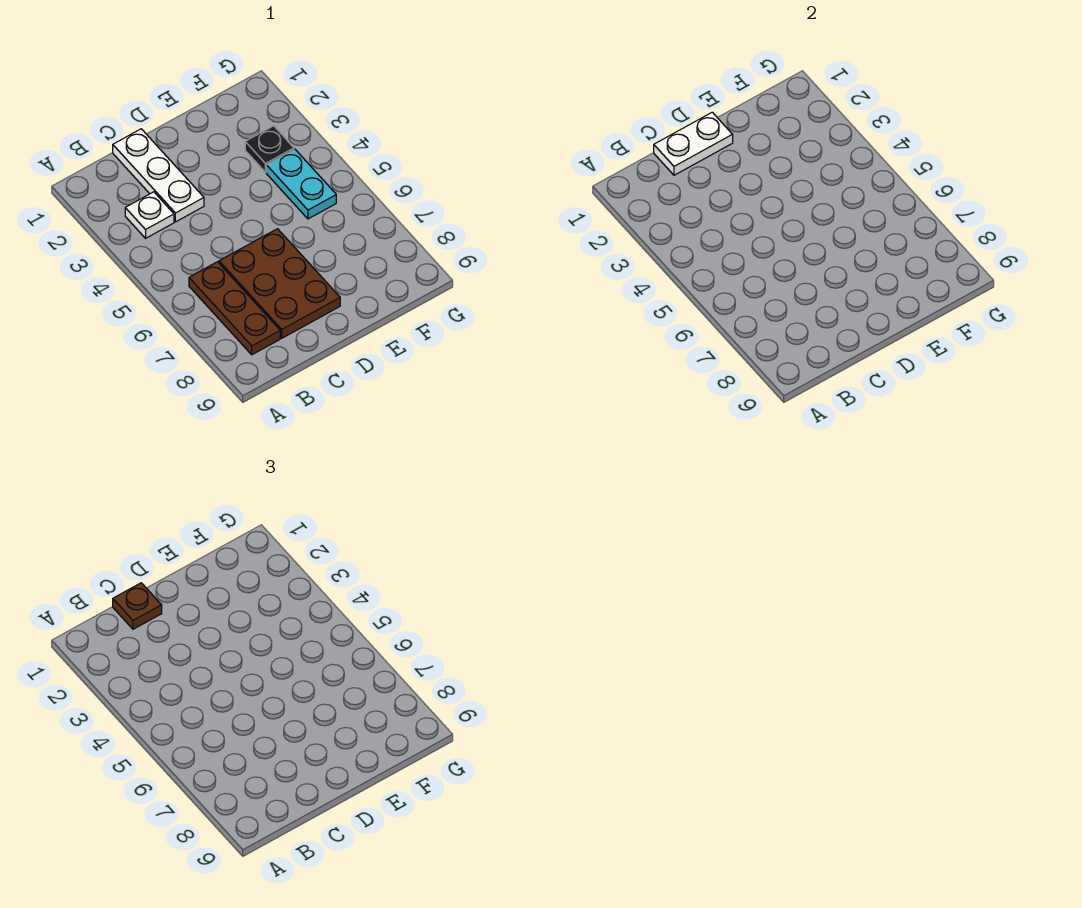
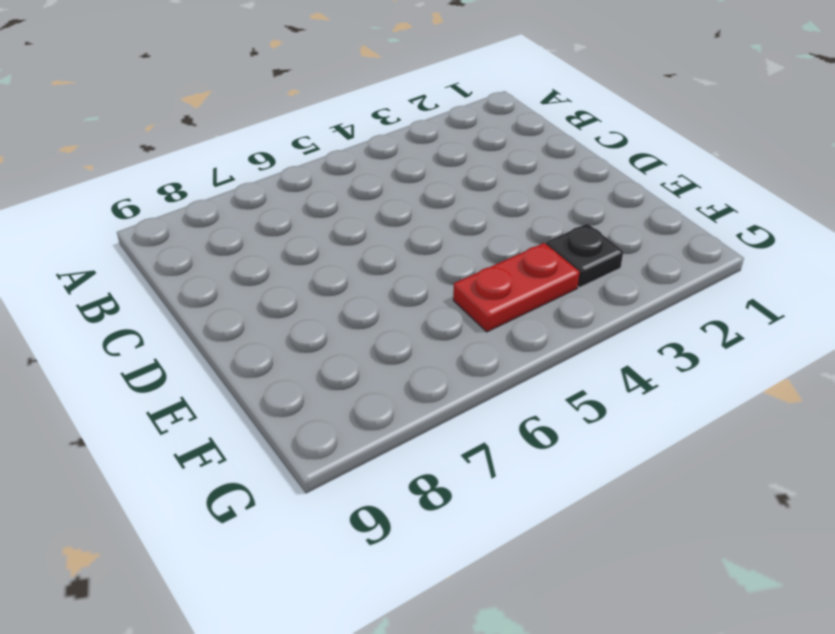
red plate F4:F5 level 1 -> cyan plate F4:F5 level 1
none -> white plate B3 level 1
none -> brown plate B6:B8 level 1

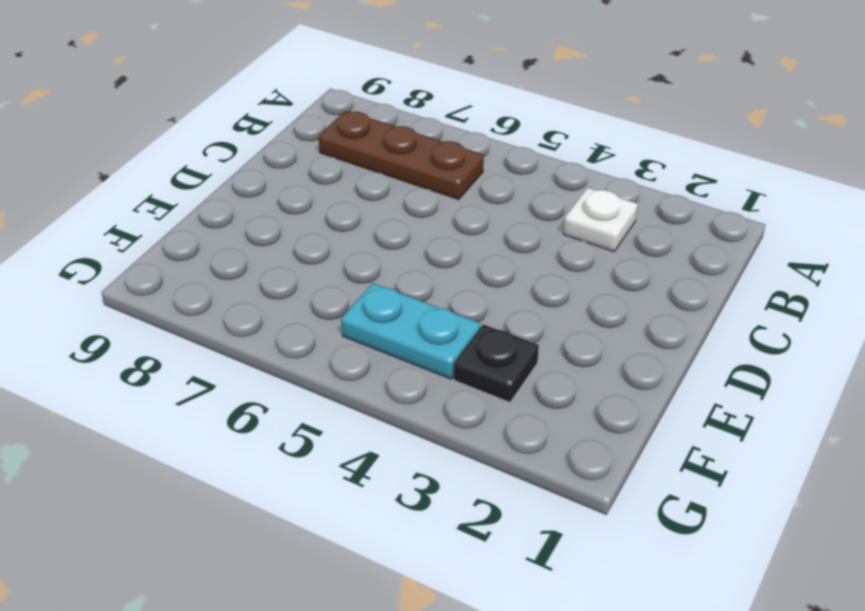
none -> white plate C1:C3 level 1
none -> brown plate C6:D8 level 1

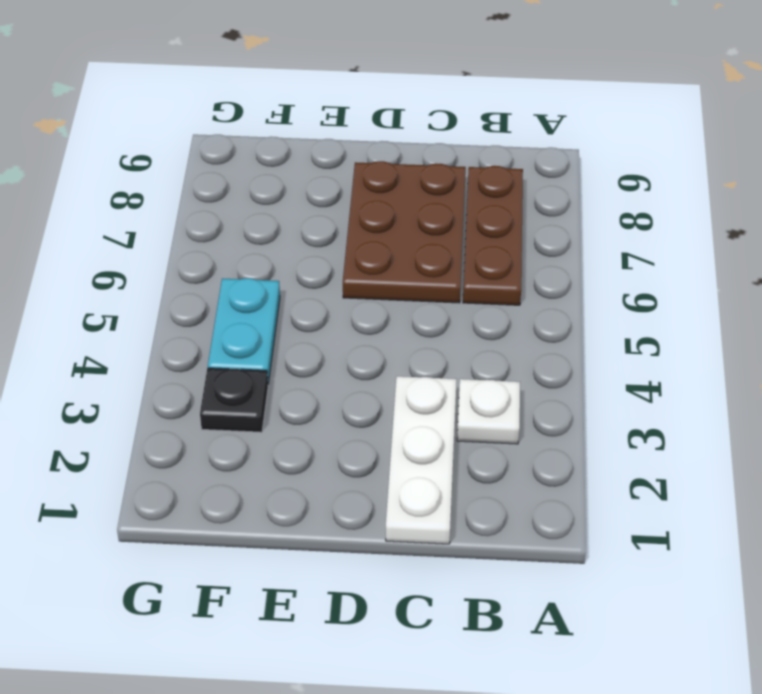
none -> white plate C1:D1 level 2
none -> brown plate C1 level 3

